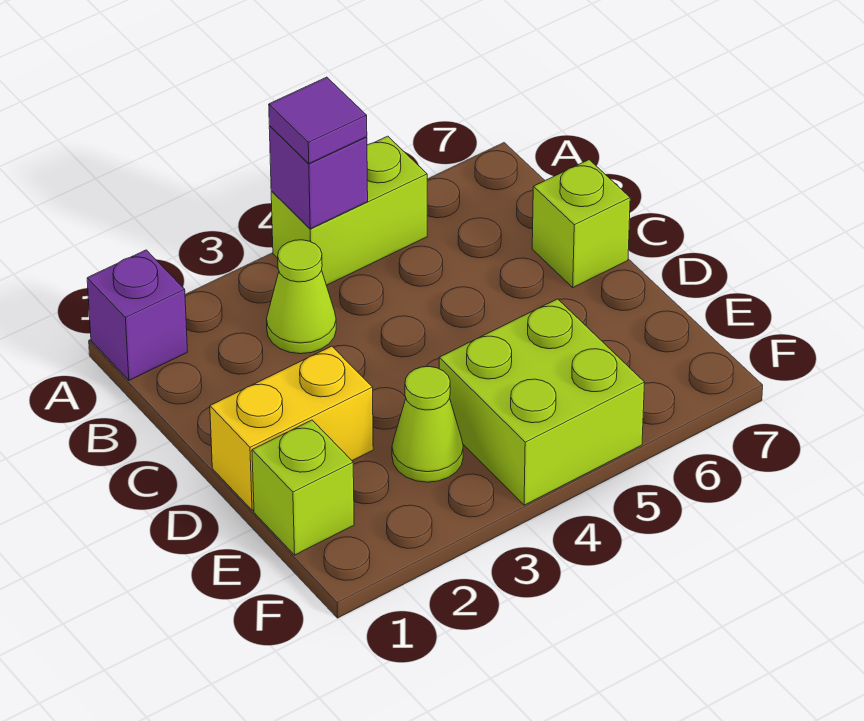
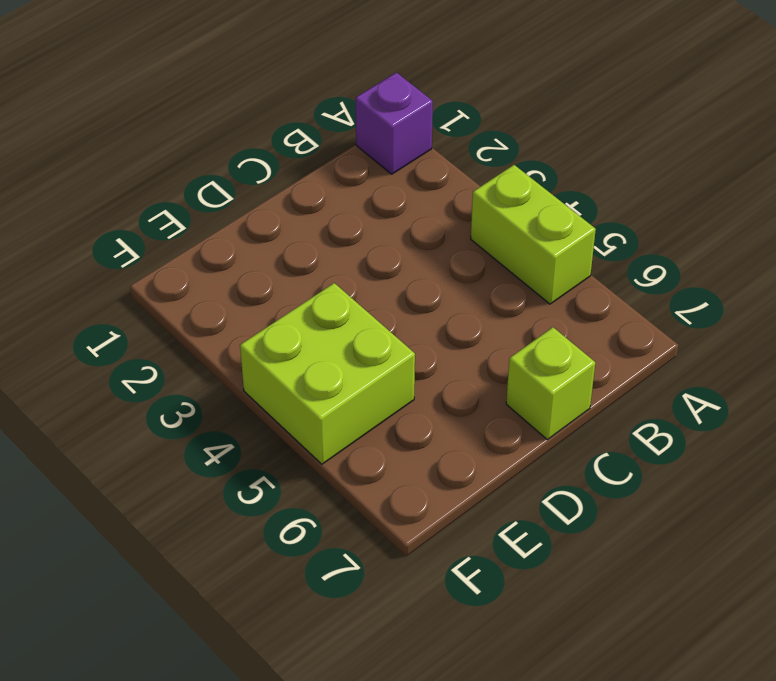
none -> lime cone B3 level 1
none -> yellow brick D1:D2 level 1

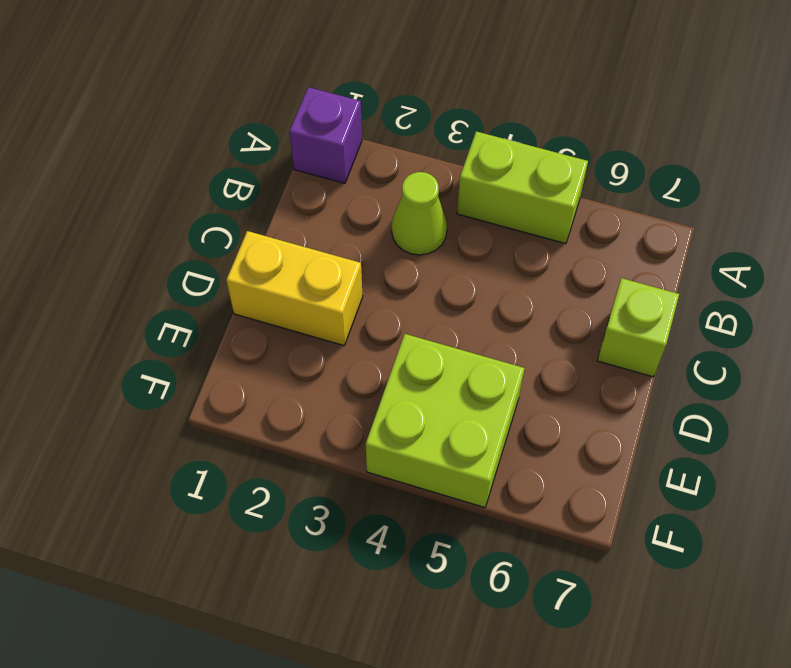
none -> lime brick E1 level 1
none -> lime cone E3 level 1

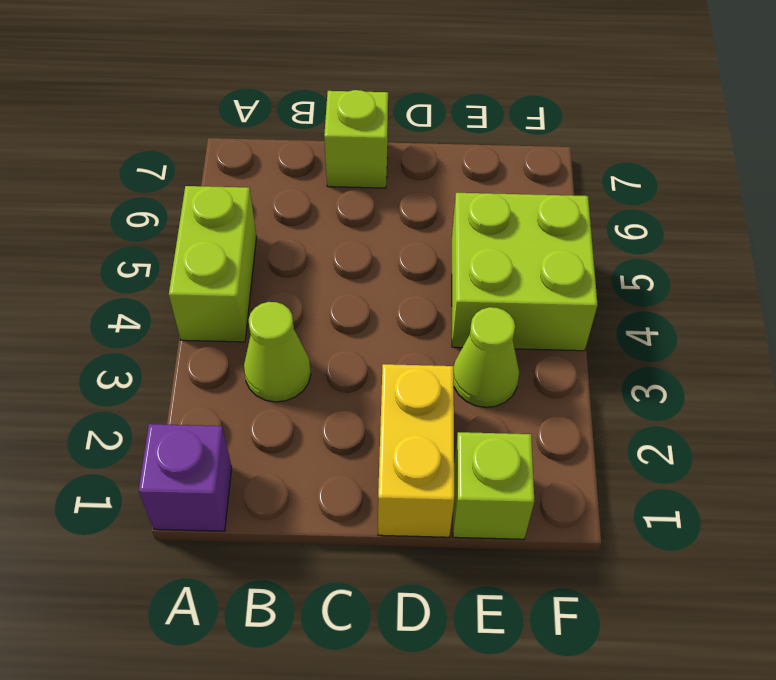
none -> purple brick A4 level 2
none -> purple tile A4 level 3

